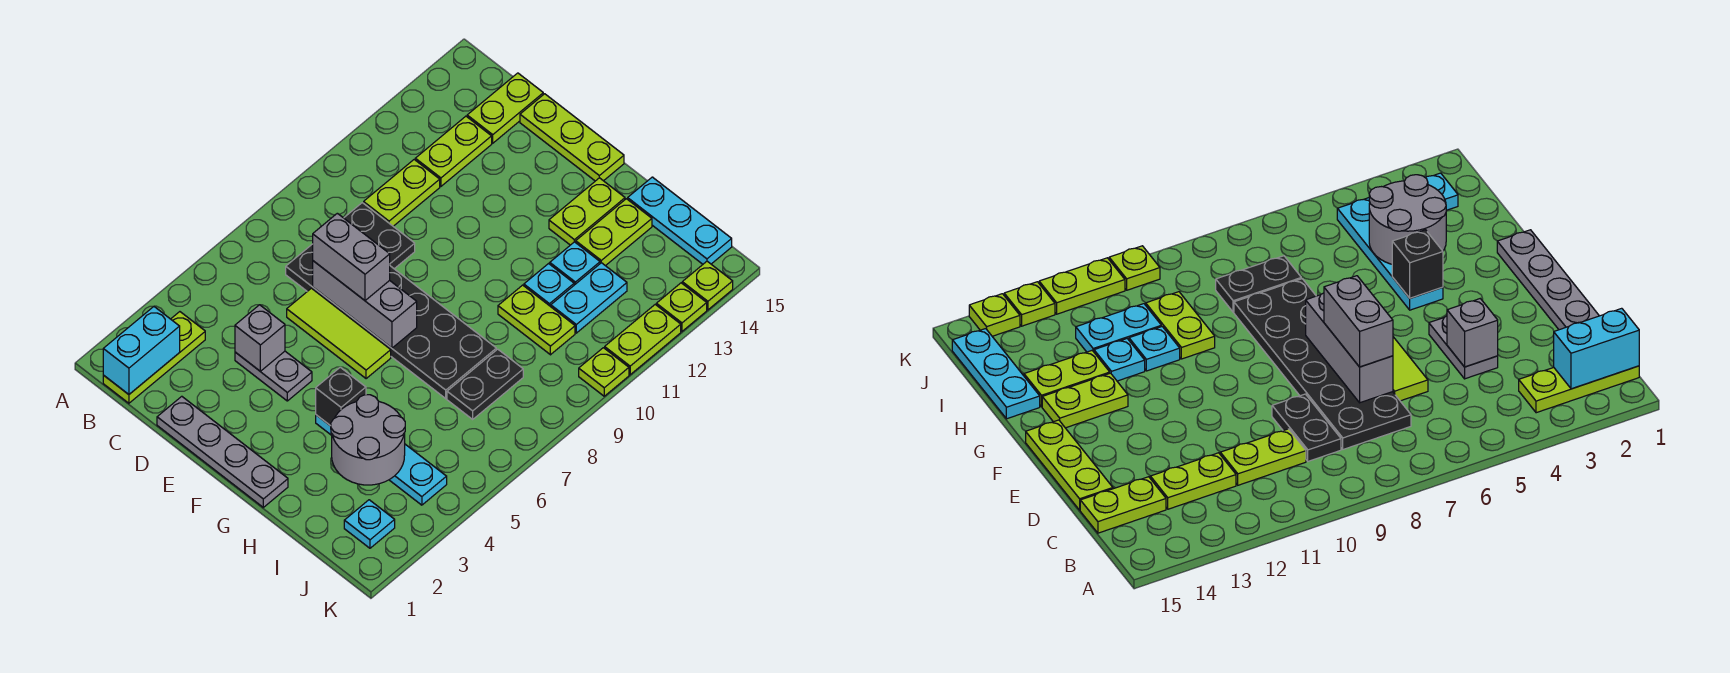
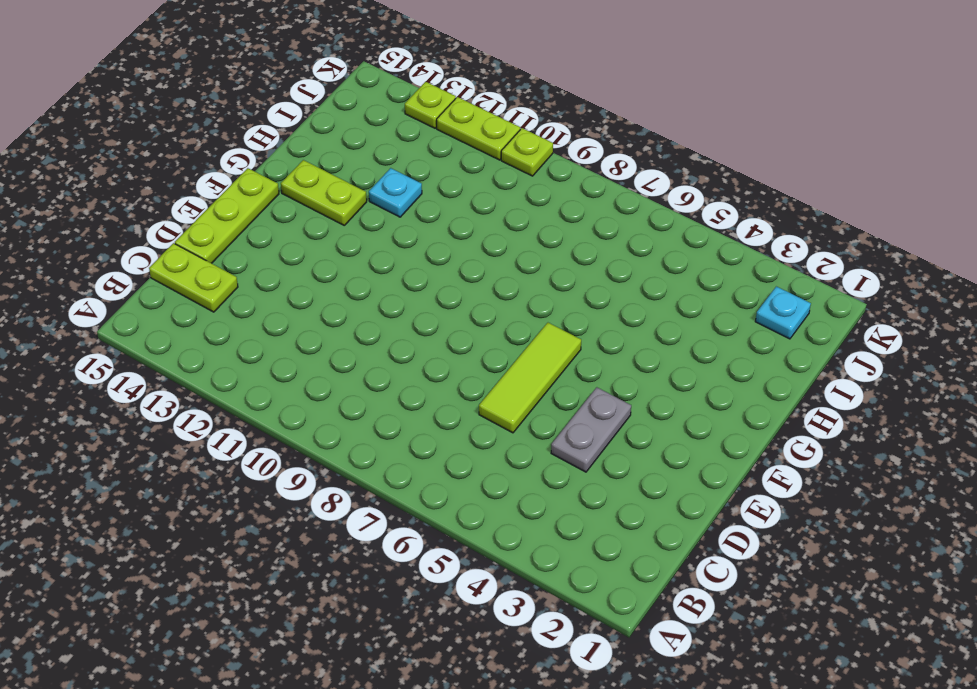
none -> lime plate B1:B3 level 1
none -> black plate C7:H8 level 1
none -> black plate C9:D9 level 1
none -> lime plate C10:C11 level 1

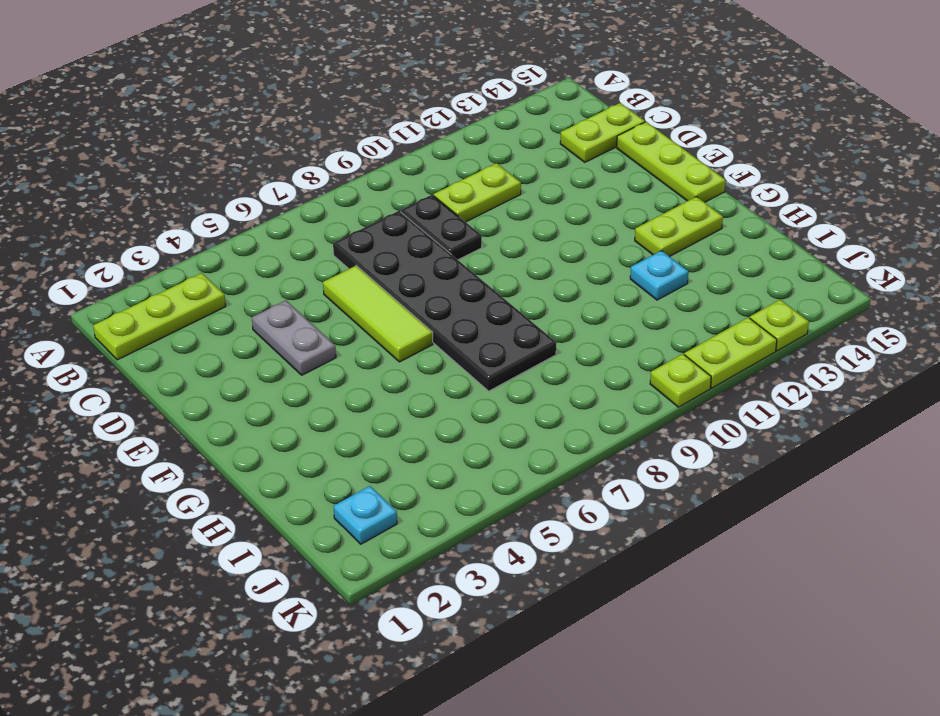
none -> lime plate C12:C13 level 1
none -> grey plate D1:G1 level 1
none -> cyan plate G4:J4 level 1
none -> lime plate H10:I10 level 1

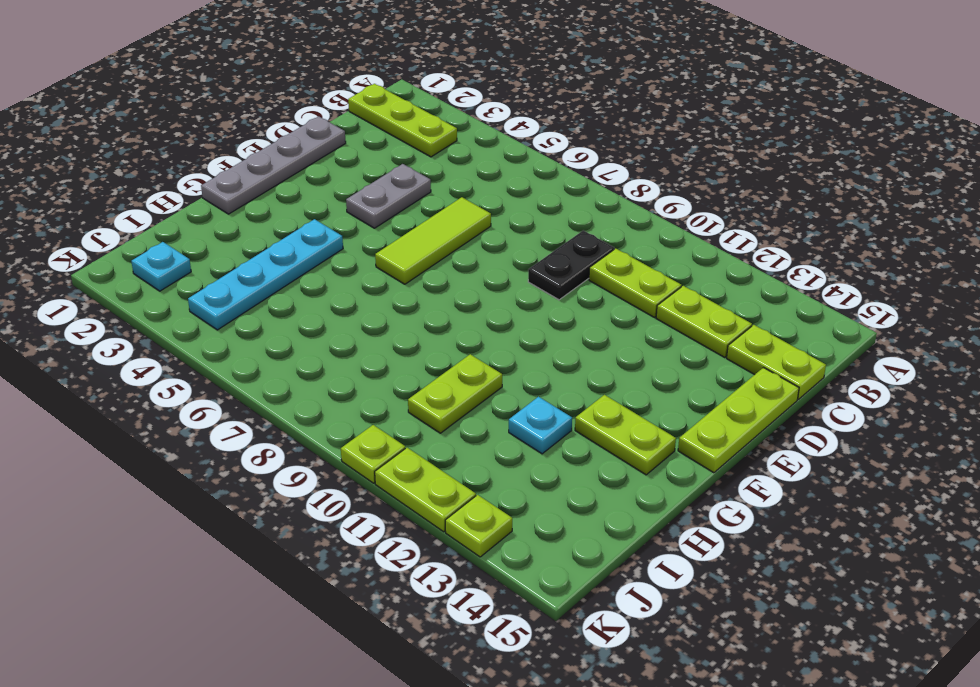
none -> black plate C7:H8 level 1
none -> cyan plate H11 level 1
none -> lime plate H13:H14 level 1
none -> cyan plate H15:J15 level 1

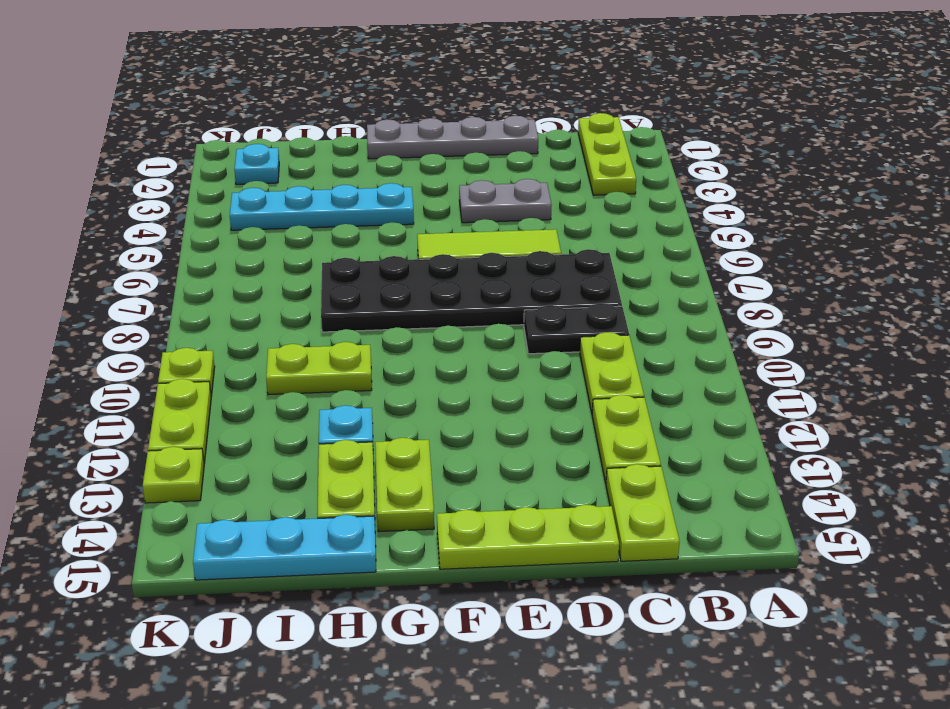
none -> cyan plate H11 level 1
none -> black plate I7:I8 level 1
none -> cyan plate I11:I12 level 1
none -> lime plate K14 level 1

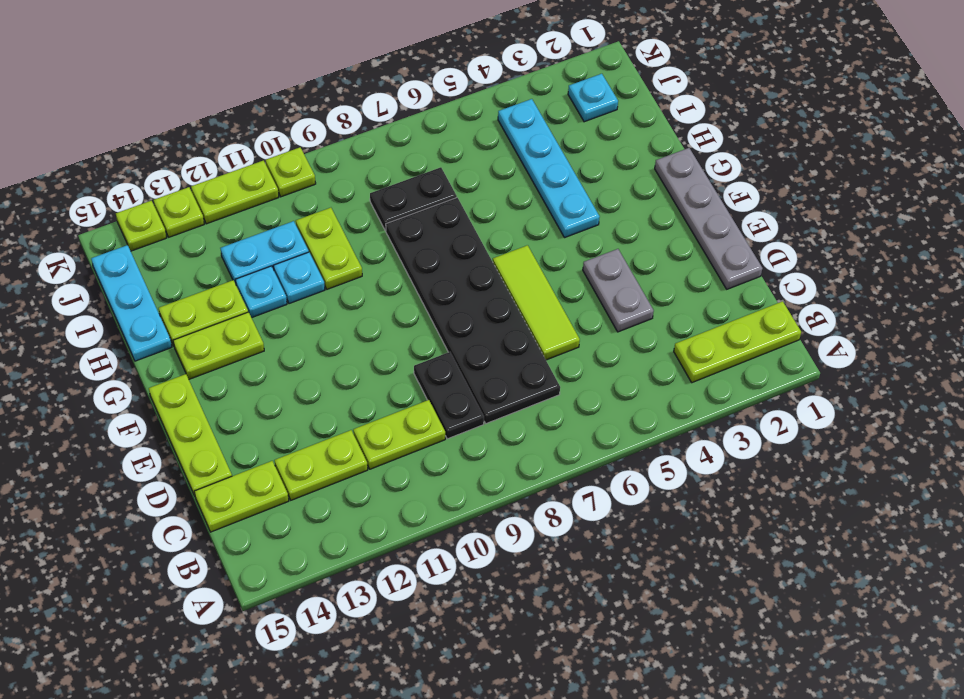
none -> cyan brick B1:B2 level 2
none -> grey brick D4 level 2
none -> grey brick D7:F7 level 2
none -> black brick G4 level 2

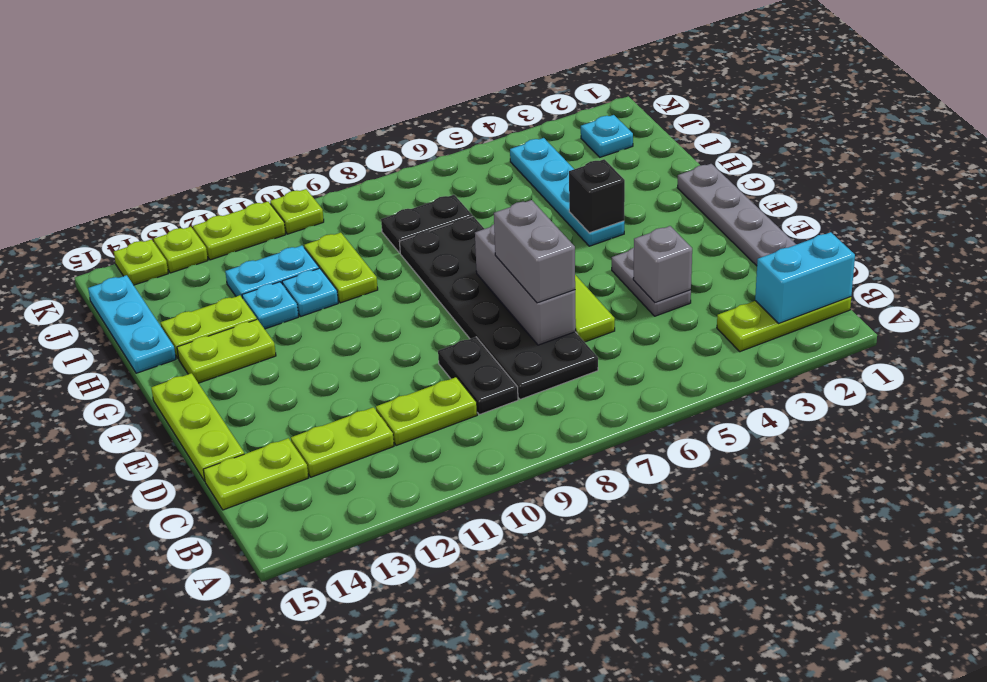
none -> grey round brick H3:I4 level 2

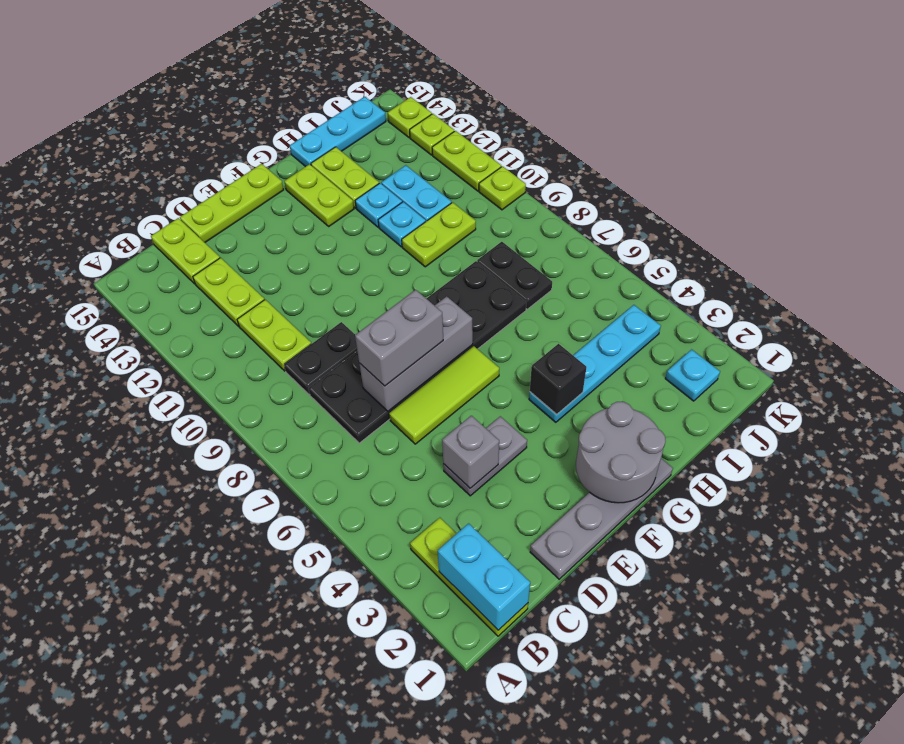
grey round brick F1:G2 level 2 -> grey round brick H3:I4 level 2

